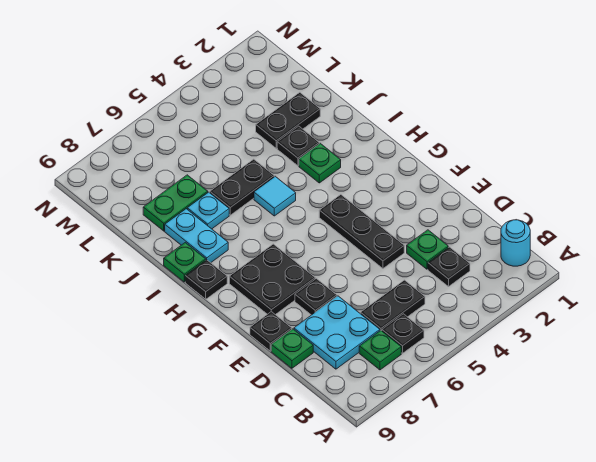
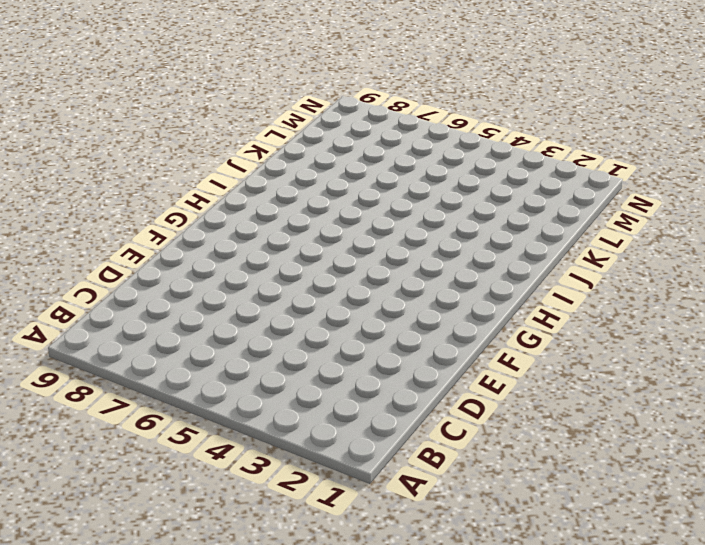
none -> cyan round brick B1 level 1
none -> black plate B6 level 1
none -> green plate B7 level 1

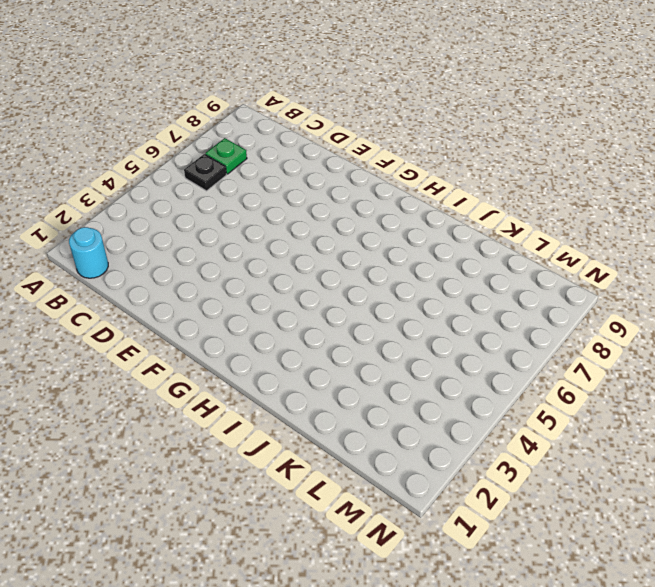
none -> black plate C3 level 1
none -> black plate C5:C6 level 1
none -> cyan plate C7:D8 level 1

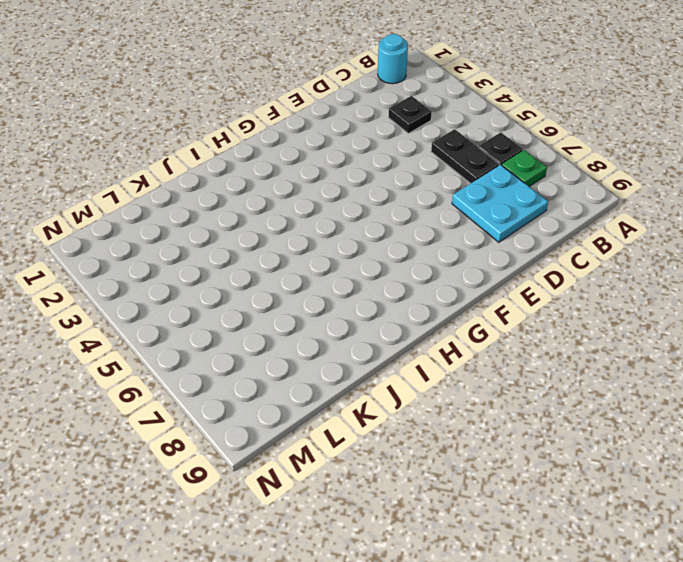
none -> green plate D3 level 1
none -> green plate D9 level 1
none -> black plate E4:G4 level 1

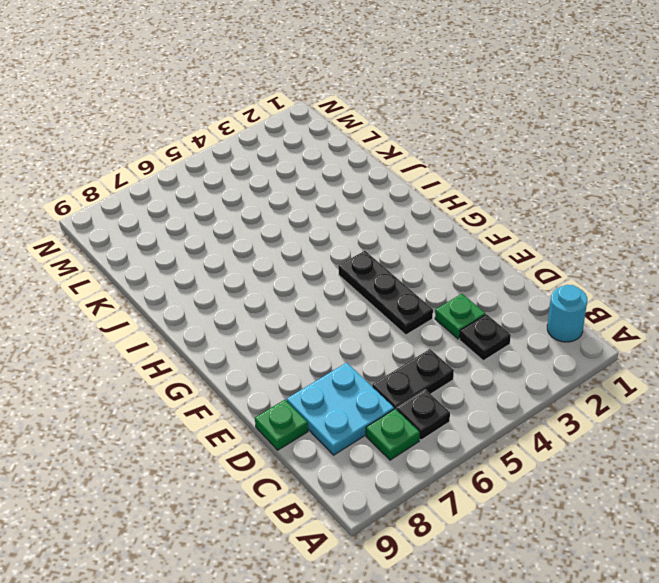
none -> black plate E7 level 1
none -> black plate E9 level 1
none -> black plate F7:G8 level 1

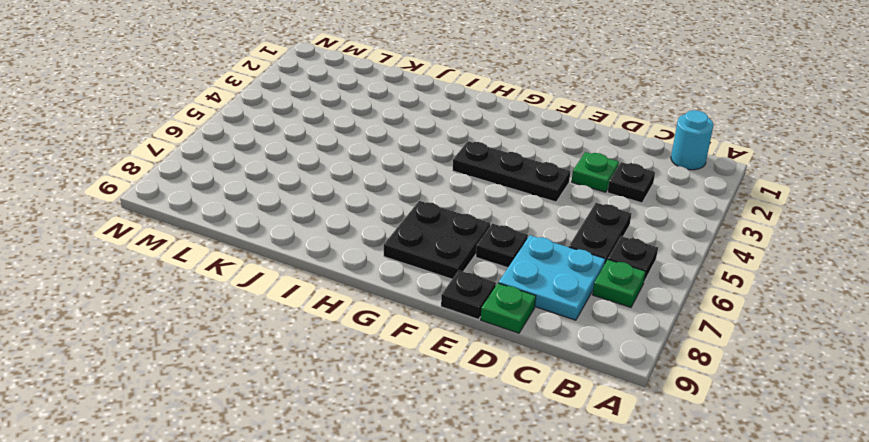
none -> black plate H9 level 1
none -> green plate I3 level 1
none -> cyan tile I5 level 1

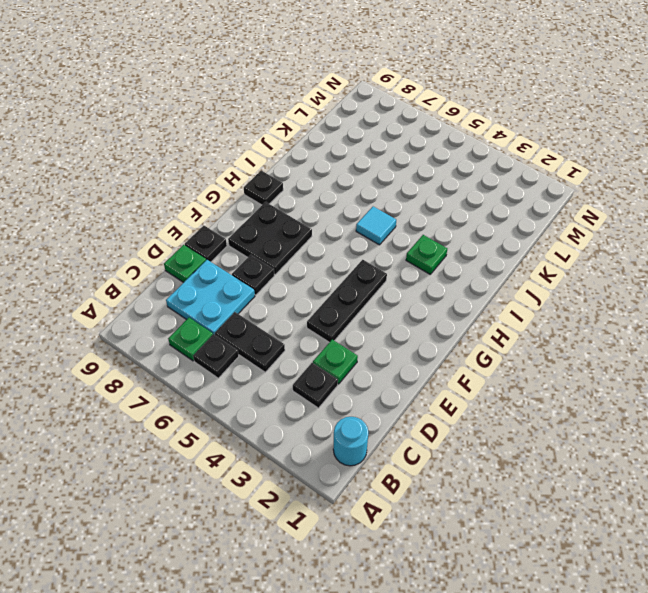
none -> cyan plate I8:J8 level 1
none -> green plate I9 level 1
none -> black plate J3 level 1

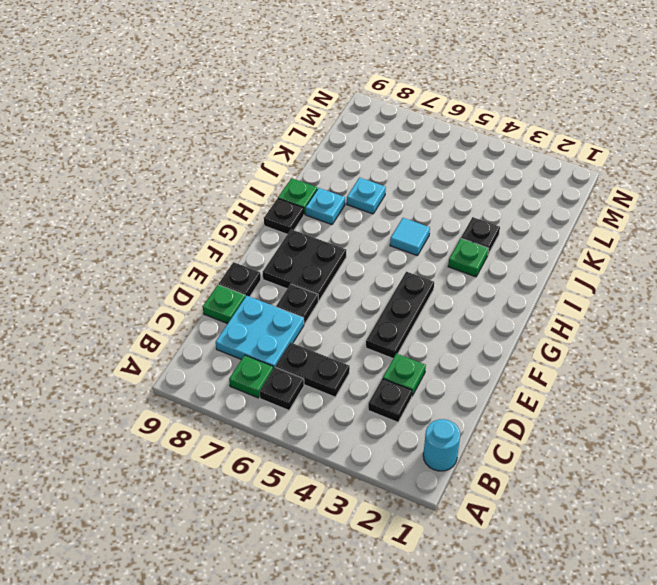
cyan plate I8 level 1 -> cyan plate I8:J8 level 1
none -> black plate J5:J6 level 1
none -> black plate K2:K3 level 1
none -> green plate K7:K8 level 1

